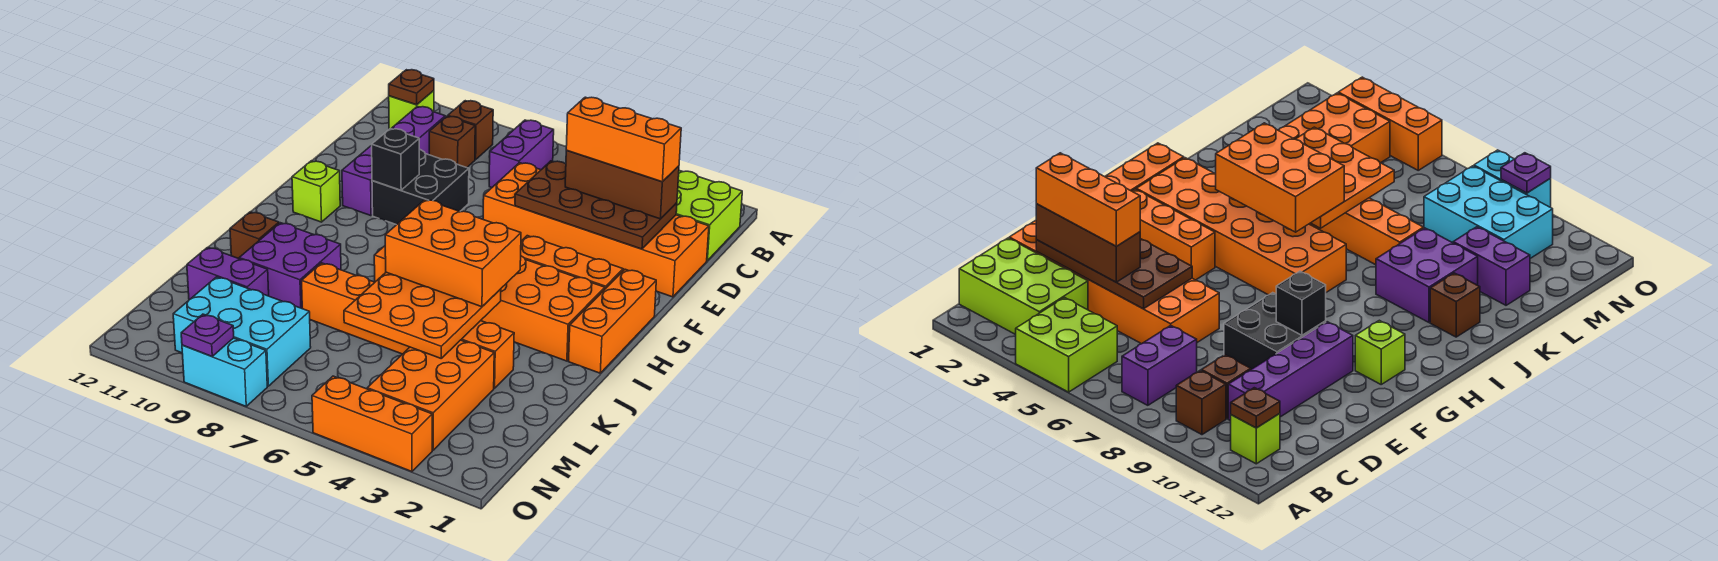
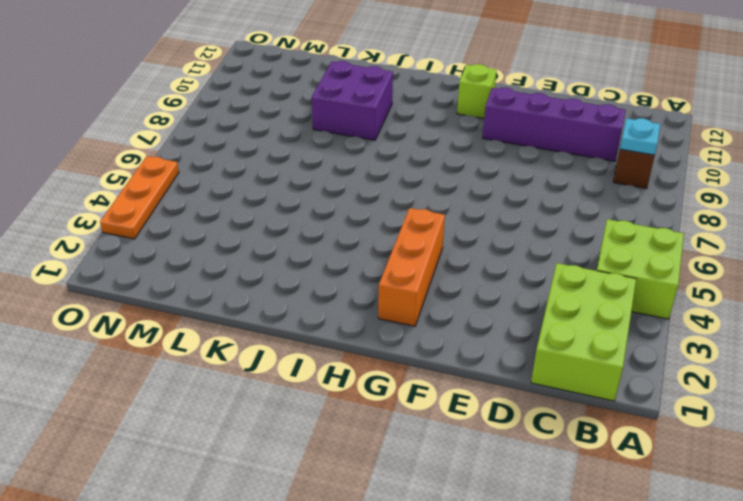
cyan plate B9 level 2 -> none
orange plate O3:O5 level 1 -> orange brick O3:O5 level 1
none -> purple brick B7:C7 level 1
none -> lime brick B11 level 1
none -> brown brick C9 level 1

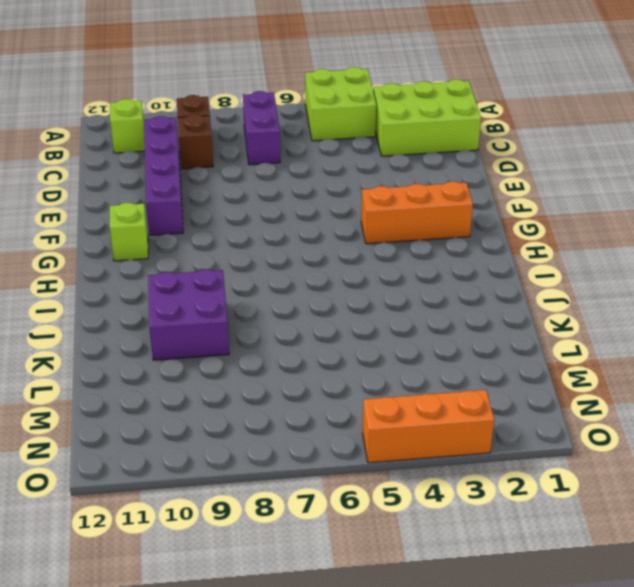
none -> orange brick D1:E6 level 1
none -> black brick E8:F9 level 1
none -> orange brick G1:I1 level 1

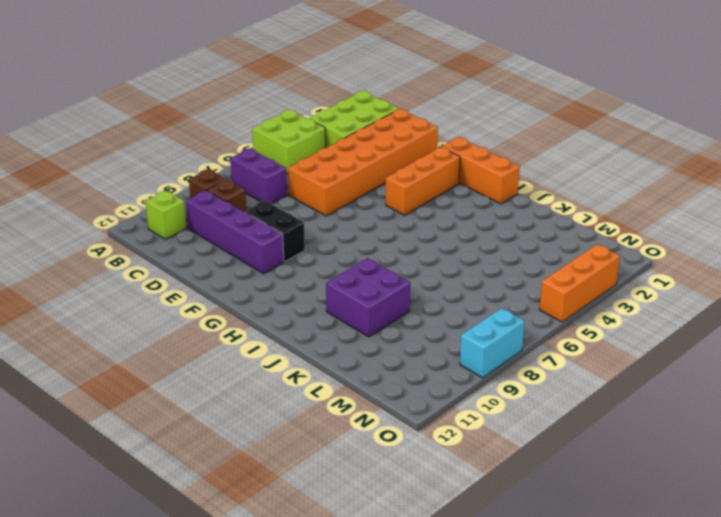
black brick E9:F9 level 1 -> black brick E8:F9 level 1
none -> lime brick G11 level 1
none -> orange brick H2:I7 level 1
none -> brown brick J11 level 1

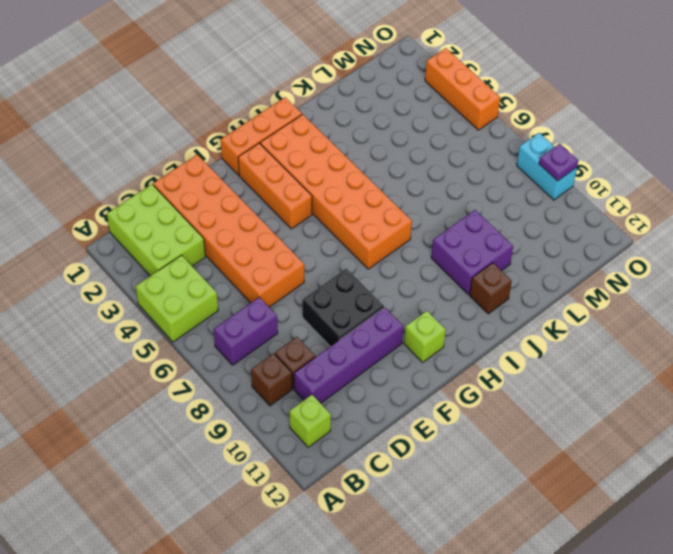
none -> orange brick K3:K8 level 1
none -> orange brick L3:N4 level 1
none -> purple brick L10:L11 level 1

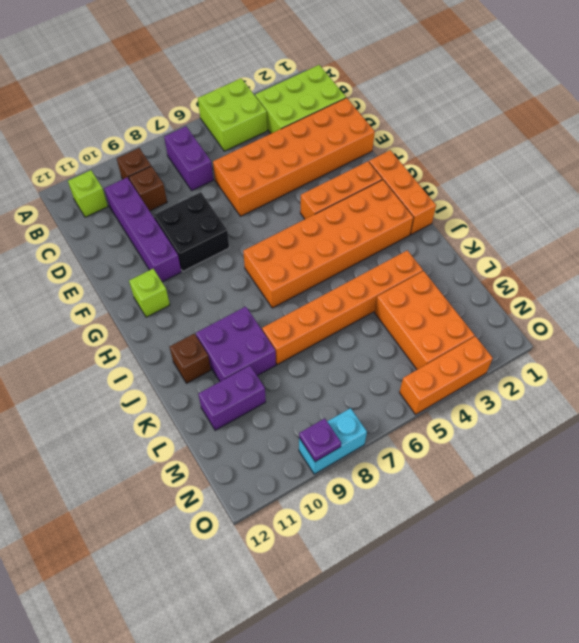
none -> cyan brick M8:N10 level 1
none -> brown plate B11 level 2
none -> brown plate D2:E5 level 2

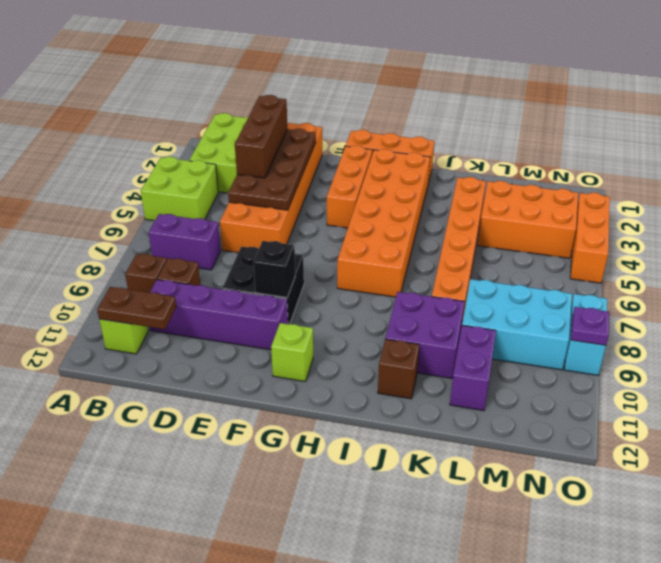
brown plate B11:C11 level 2 -> brown plate B11 level 2
cyan brick L8:N9 level 1 -> cyan brick M8:N10 level 1
none -> orange plate J4:L6 level 2
none -> orange brick I4:J6 level 3
none -> orange brick D2:D4 level 4

